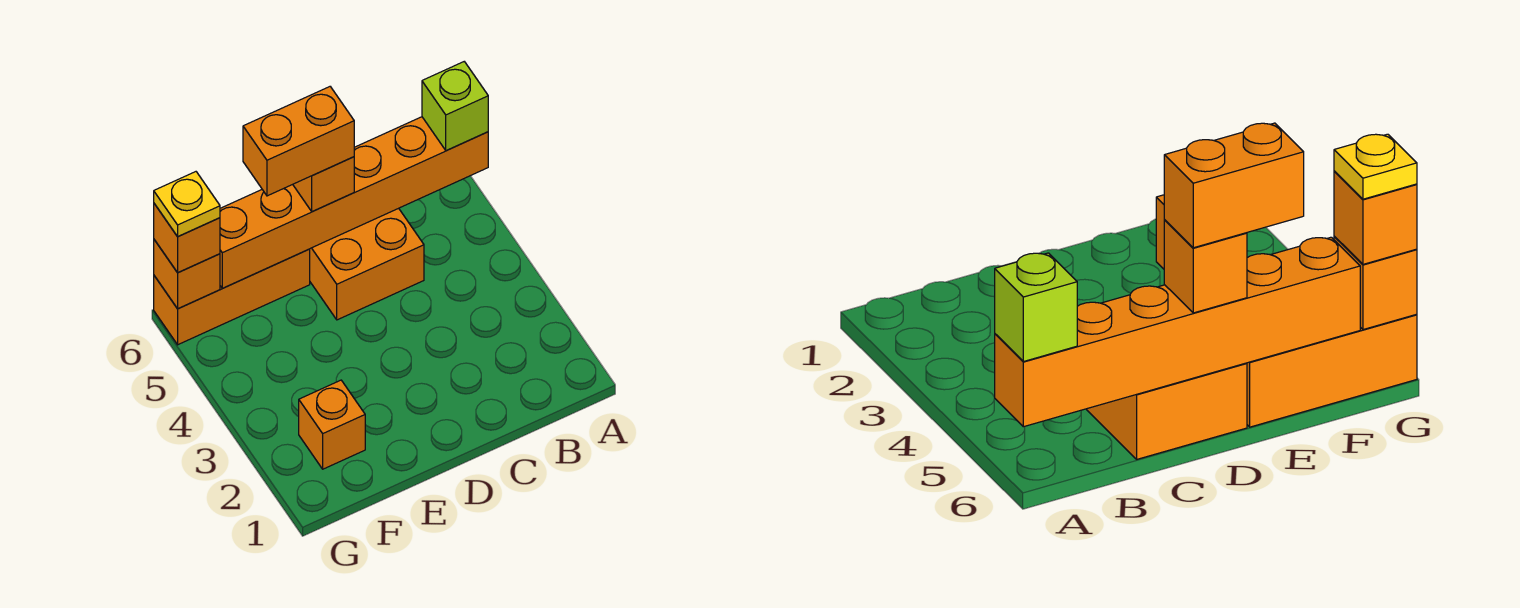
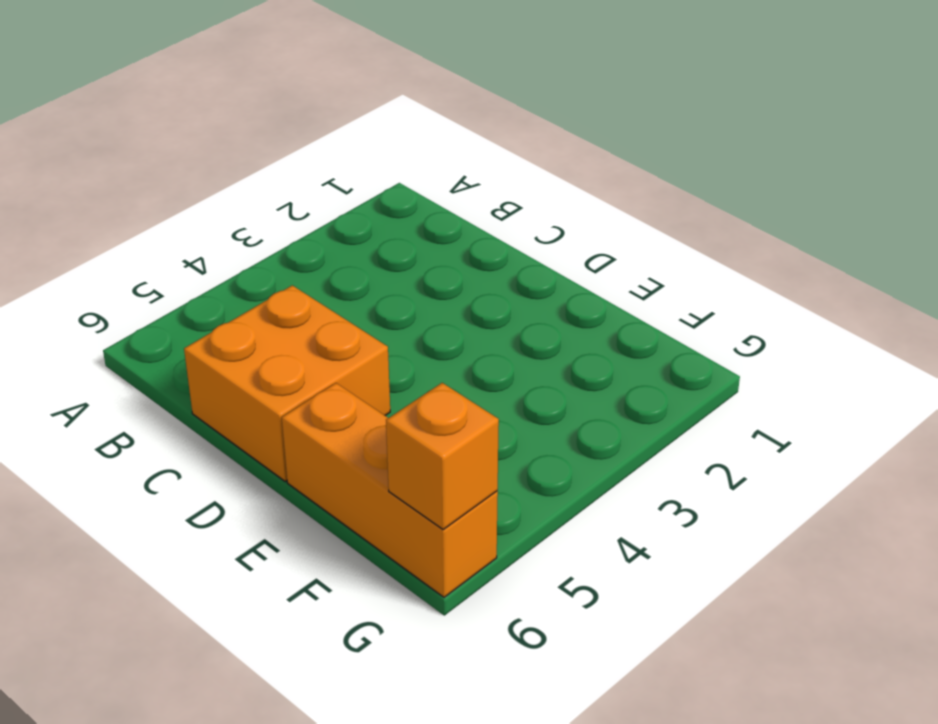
none -> orange brick F2 level 1
none -> orange brick A6:F6 level 2

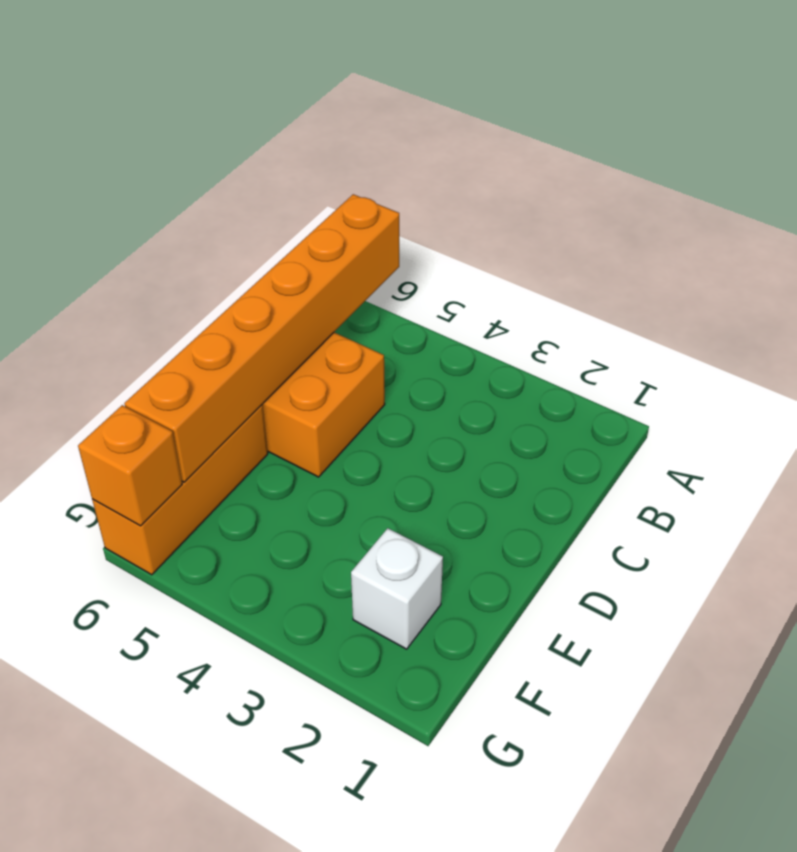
white brick F2 level 1 -> orange brick F2 level 1
none -> lime brick A6 level 3
none -> orange brick D6 level 3

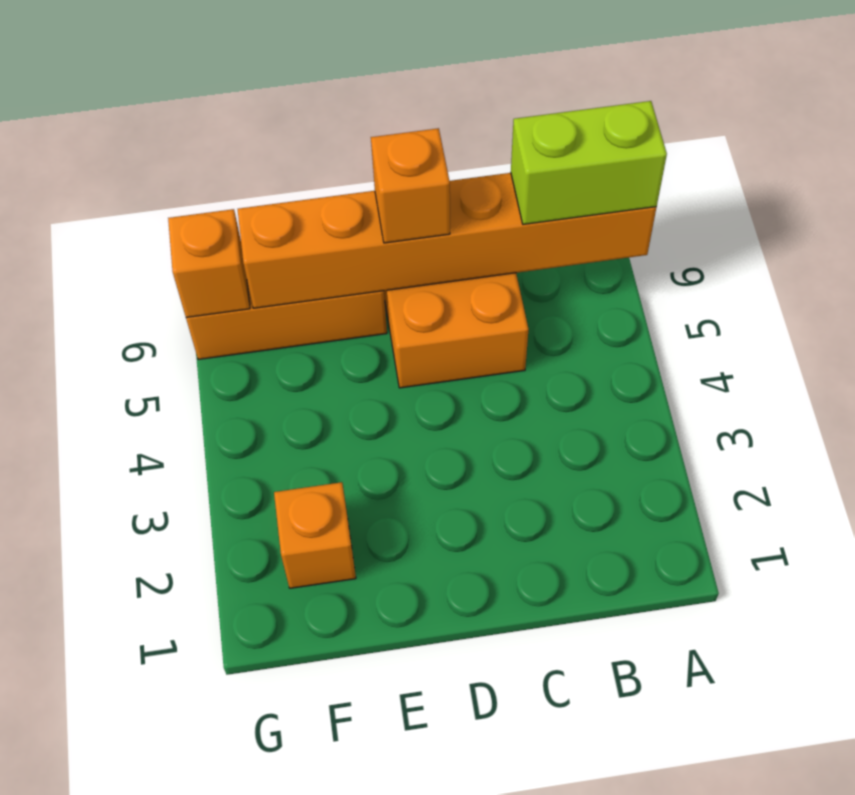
lime brick A6:B6 level 3 -> lime brick A6 level 3
none -> orange brick G6 level 3
none -> orange brick D6:E6 level 4

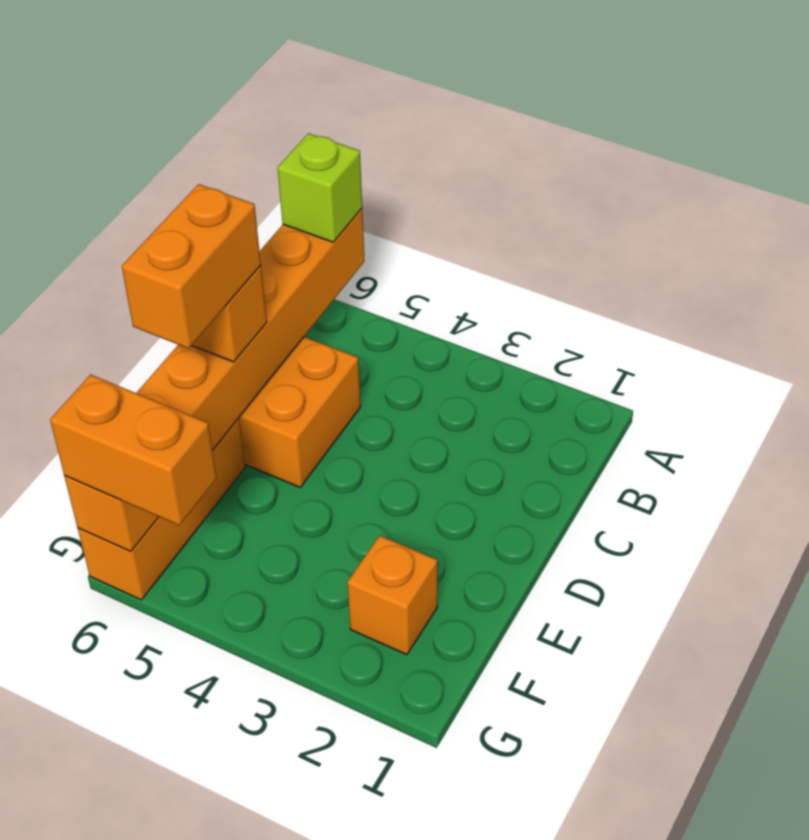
orange brick G5:G6 level 3 -> orange brick G6 level 3
none -> yellow plate G6 level 4

